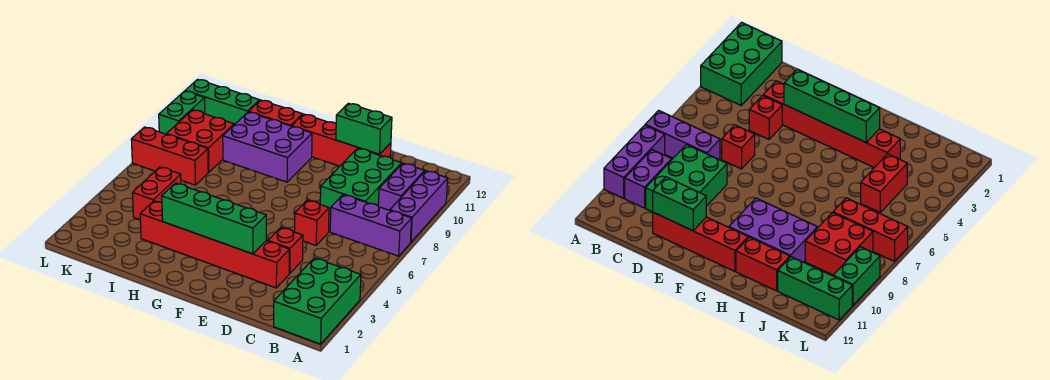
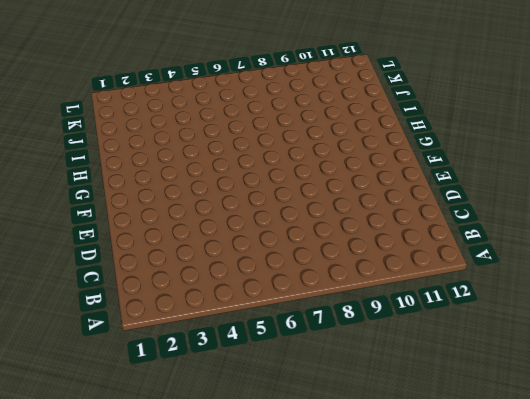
none -> green brick A1:B3 level 1
none -> purple brick A7:C7 level 1
none -> purple brick A8:A10 level 1

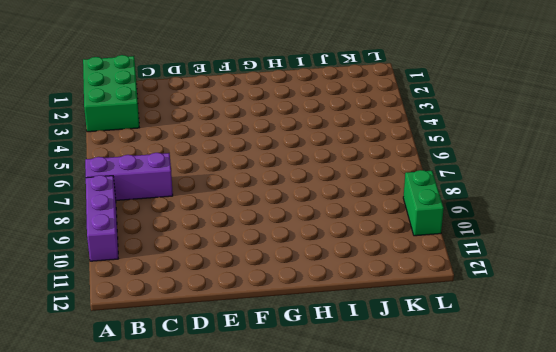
none -> purple brick B9:B10 level 1
none -> green brick C8:D10 level 1
none -> red brick D3:I3 level 1

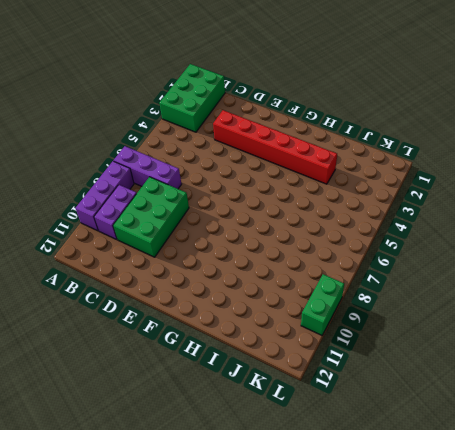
none -> red brick D4 level 1
none -> red brick D6 level 1
none -> red brick D11:G11 level 1

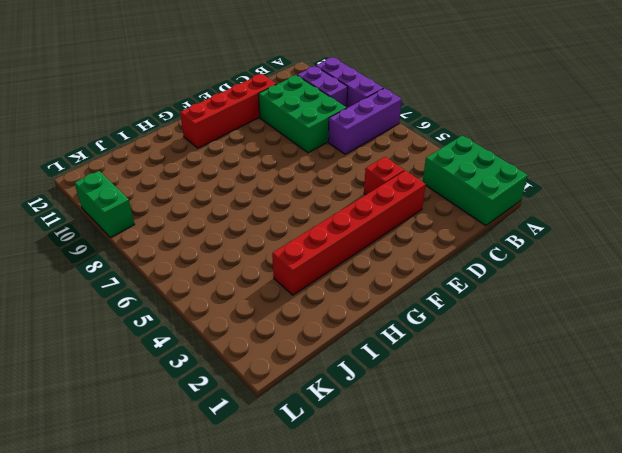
none -> red brick D6 level 1
none -> purple brick G9:I10 level 1
none -> red brick H11:I11 level 1

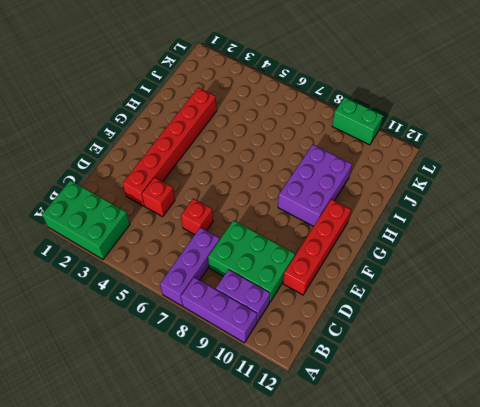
none -> red brick H11:I11 level 1
none -> red brick J4:J5 level 1
none -> red brick J7:L7 level 1

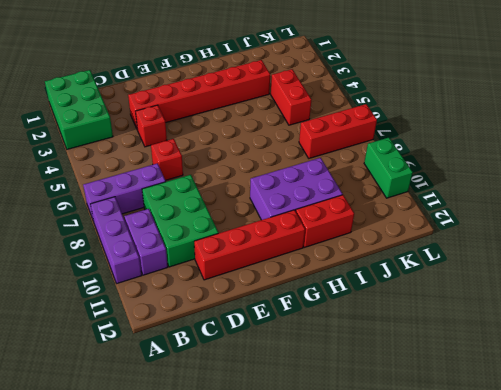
none -> red brick J8:K9 level 1
none -> green brick J11:L11 level 1
none -> green brick D11:E11 level 2

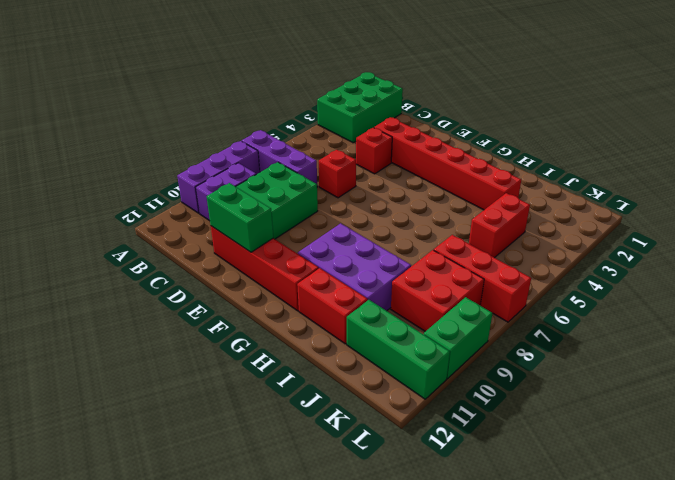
none -> green brick E3:H3 level 2

